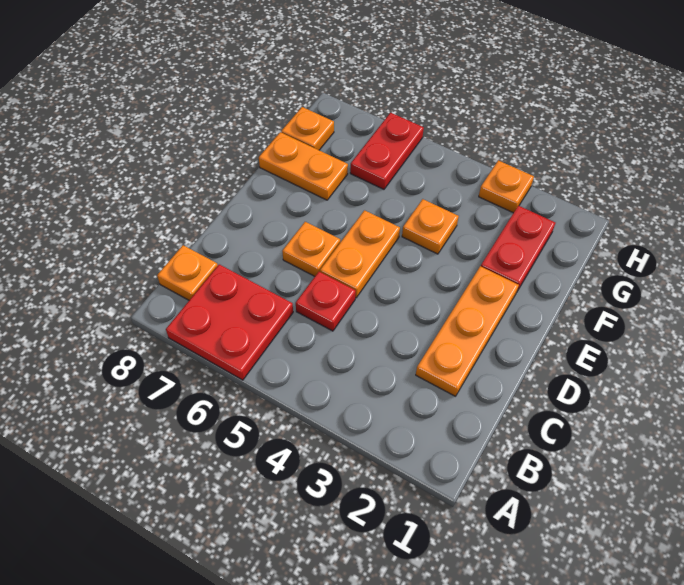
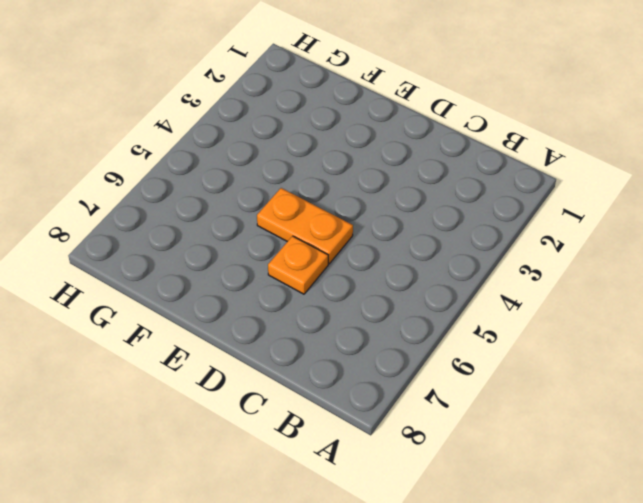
none -> red plate A6:B7 level 1
none -> orange plate B8 level 1
none -> orange plate C2:E2 level 1

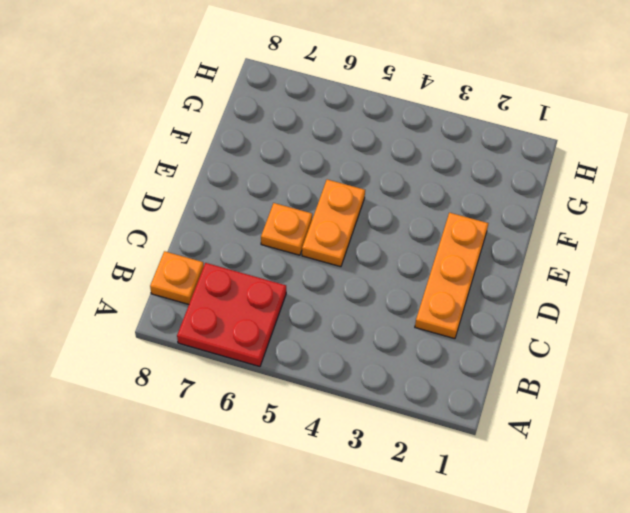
none -> red plate C5 level 1
none -> red plate F2:G2 level 1
none -> orange plate F4 level 1

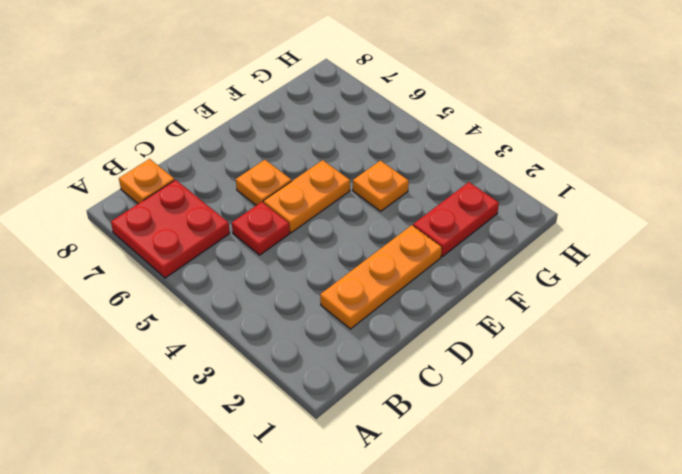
none -> orange plate F7:F8 level 1
none -> red plate G6:H6 level 1
none -> orange plate G8 level 1

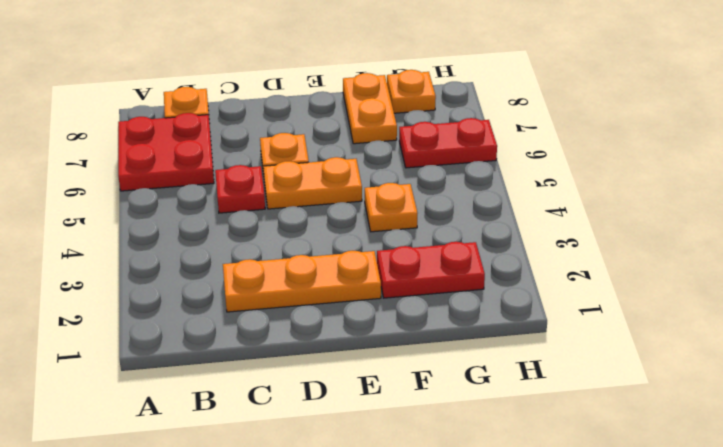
none -> orange plate H3 level 1

